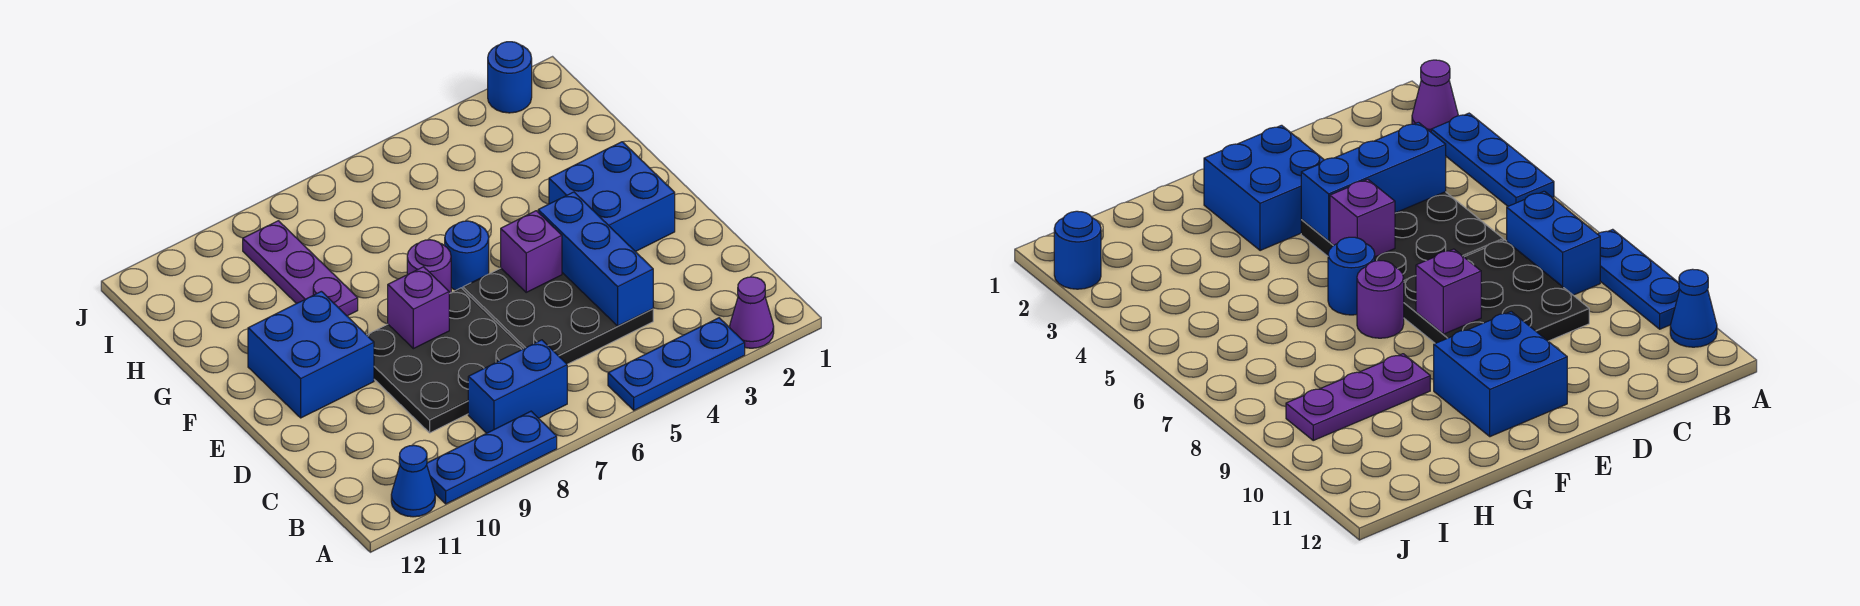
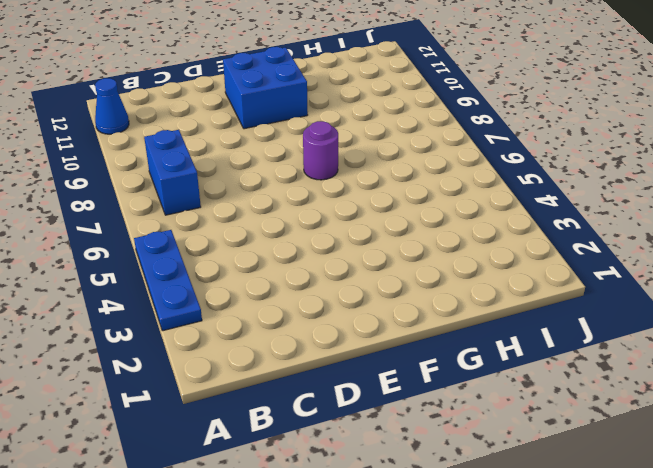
none -> purple cone A2 level 1
none -> blue plate A8:A10 level 1
none -> black plate C4:E6 level 1

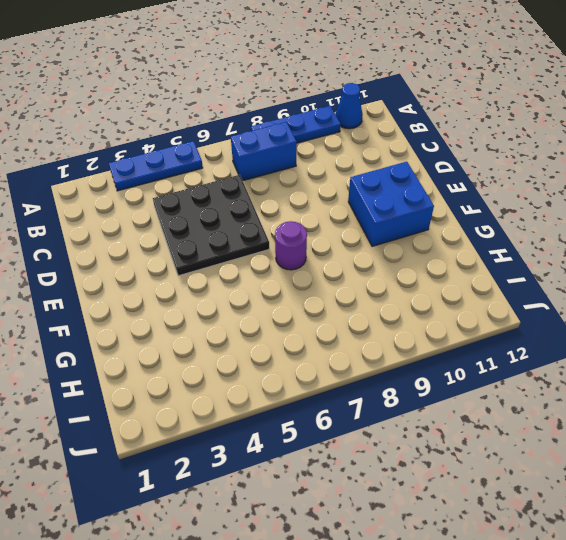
none -> purple cone A2 level 1
none -> black plate C7:E9 level 1
none -> blue brick E2:F3 level 1

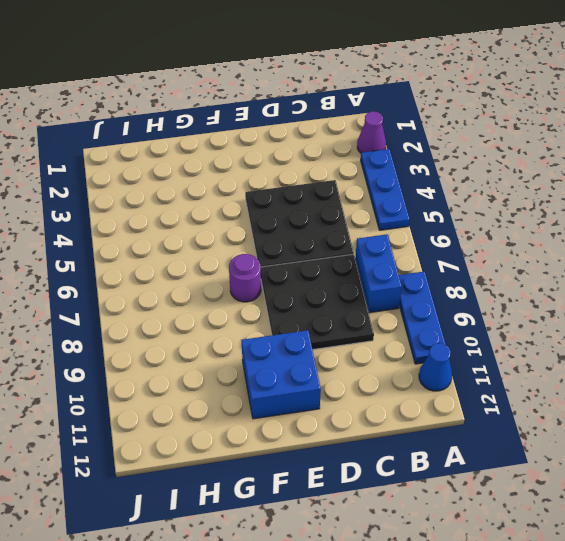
none -> blue brick E2:F3 level 1
none -> blue round brick F6 level 1
none -> purple plate G9:I9 level 1

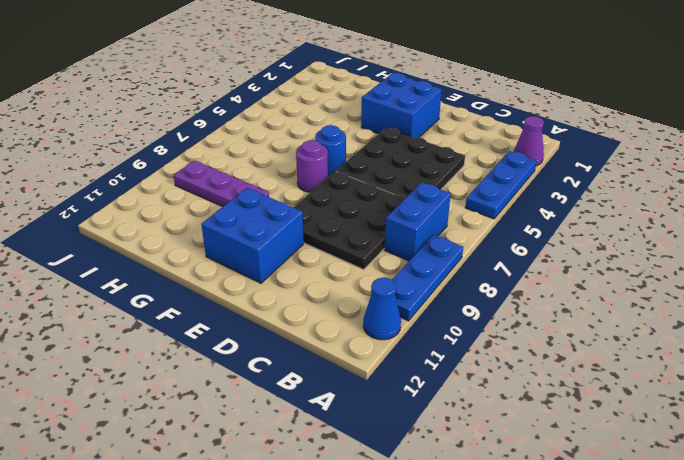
none -> blue round brick J2 level 1
none -> blue brick C4:E4 level 2
none -> purple brick E5 level 2

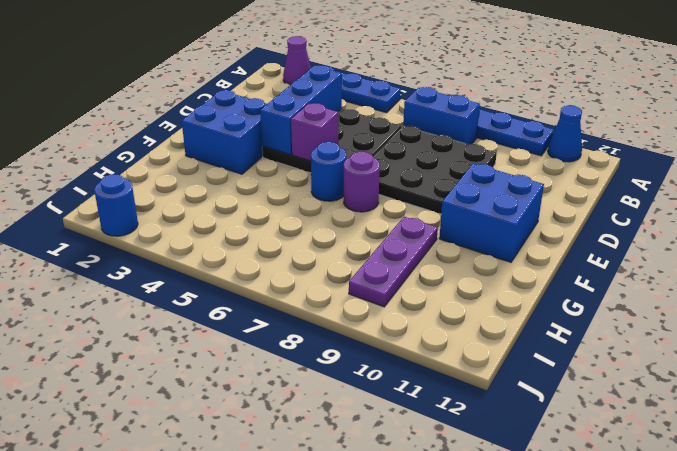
none -> purple brick E8 level 2

